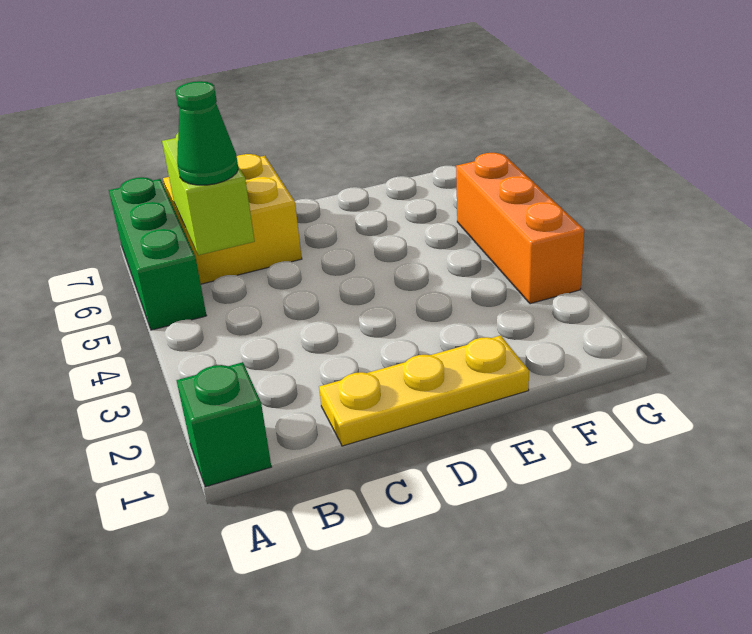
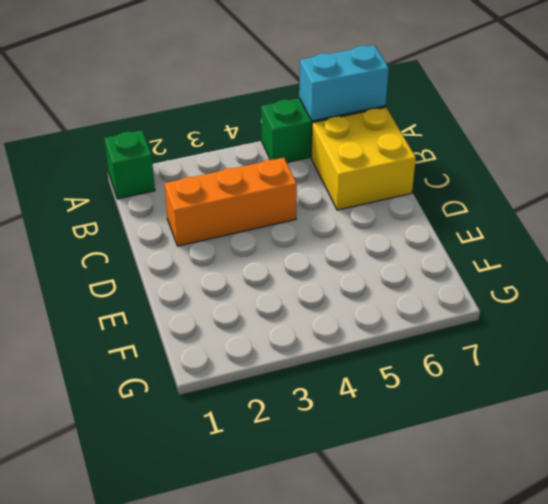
cyan brick A6:A7 level 2 -> none
orange brick C2:C4 level 1 -> orange brick G3:G5 level 1
none -> yellow plate C1:E1 level 1
none -> lime brick B5:B6 level 2

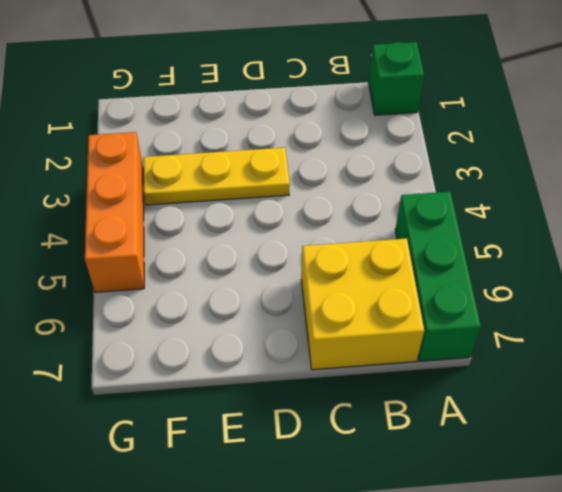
yellow plate D3:F3 level 1 -> yellow plate C1:E1 level 1
none -> lime brick B5:B6 level 2
none -> green cone B5 level 3

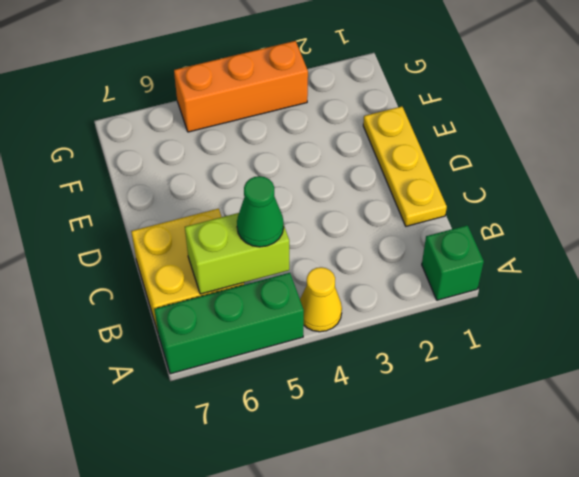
yellow cone A4 level 1 -> none

